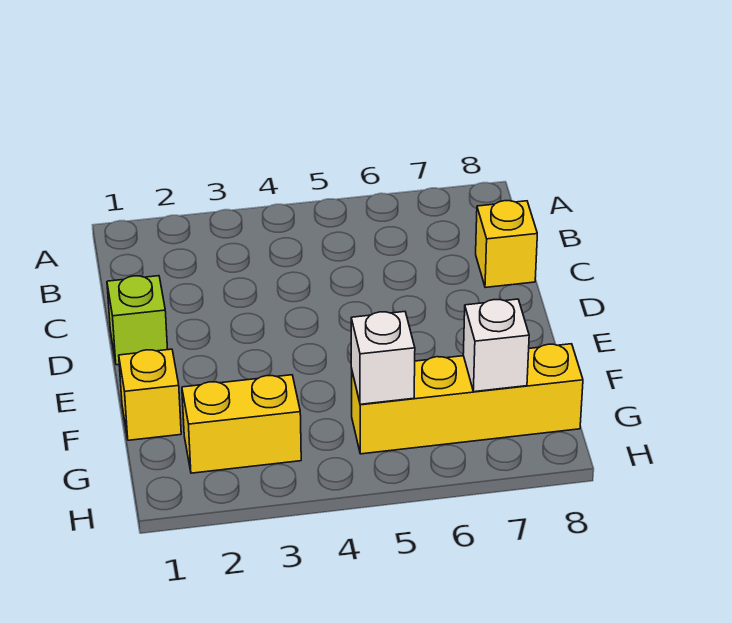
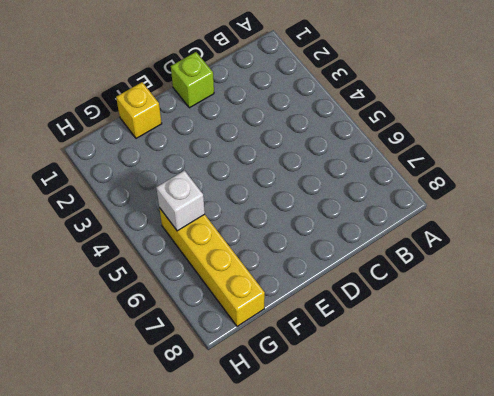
none -> yellow brick C8 level 1
none -> yellow brick G2:G3 level 1

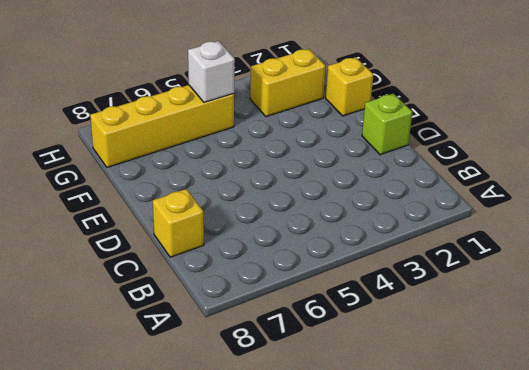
none -> white brick G7 level 2

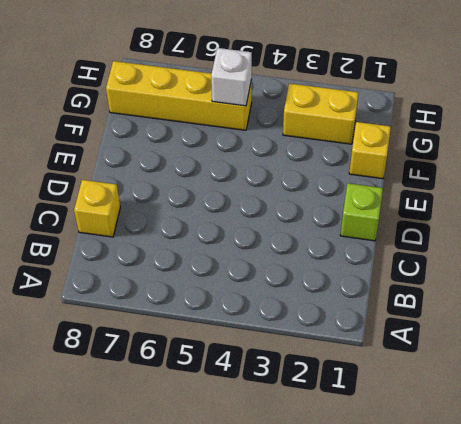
none -> white brick G7 level 2

